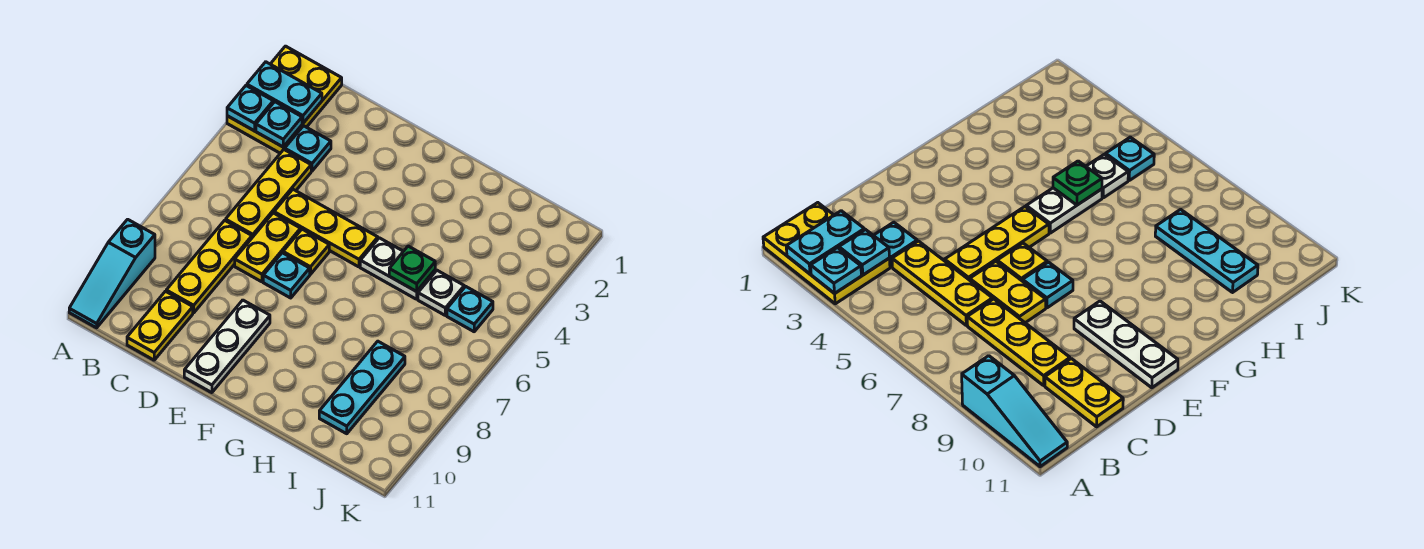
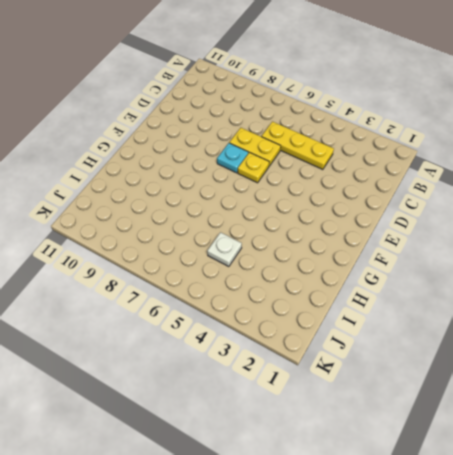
none -> yellow plate A1:B3 level 1
none -> cyan slope A9:A11 level 1 top 9
none -> cyan plate C3 level 1

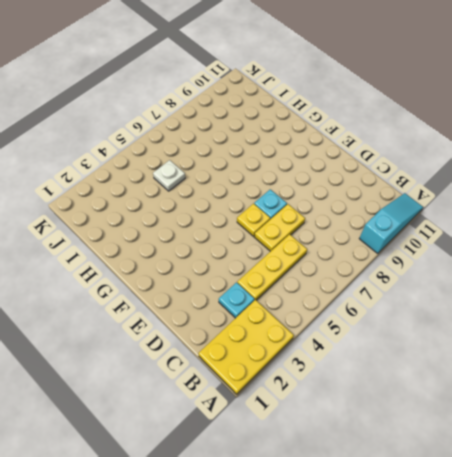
none -> yellow plate C7:C9 level 1
none -> yellow plate C10:C11 level 1
none -> yellow plate D5:F5 level 1

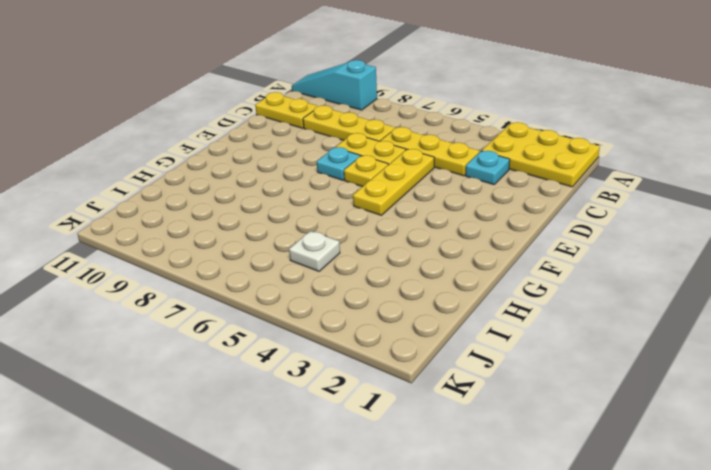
none -> white plate E9:E11 level 1
none -> white plate G5:H5 level 1
none -> cyan plate I8:I10 level 1

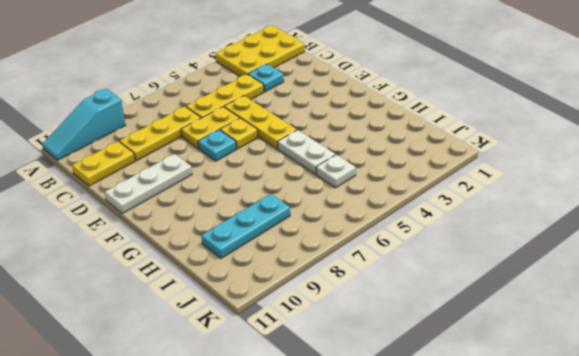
none -> cyan plate J5 level 1
none -> cyan plate A2:B2 level 2
none -> cyan plate A3 level 2

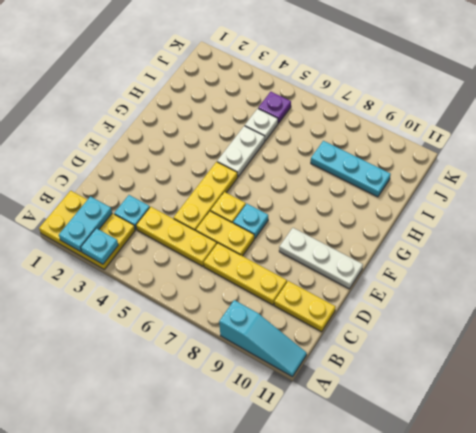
purple plate J5 level 1 -> cyan plate J5 level 1
none -> cyan plate B3 level 2
none -> green plate H5 level 2

